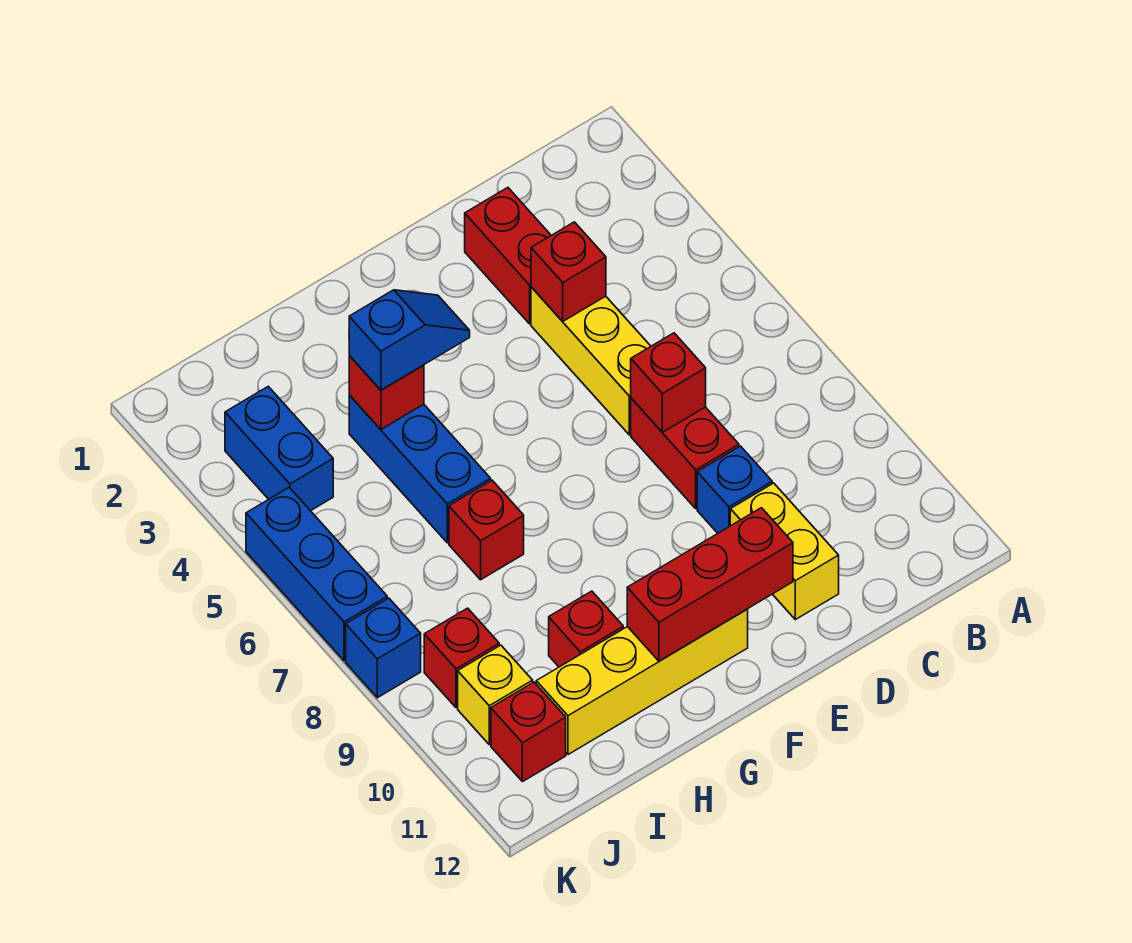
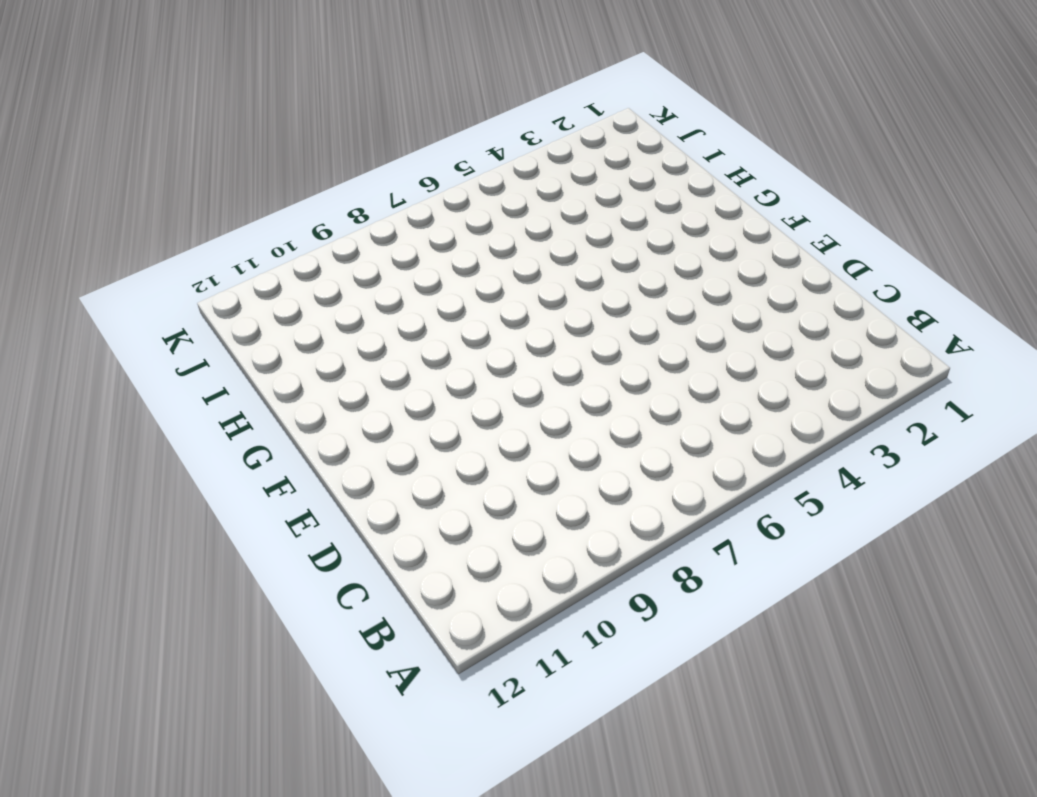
none -> red brick D2:D3 level 1
none -> yellow brick D4:D6 level 1
none -> red brick D7:D8 level 1

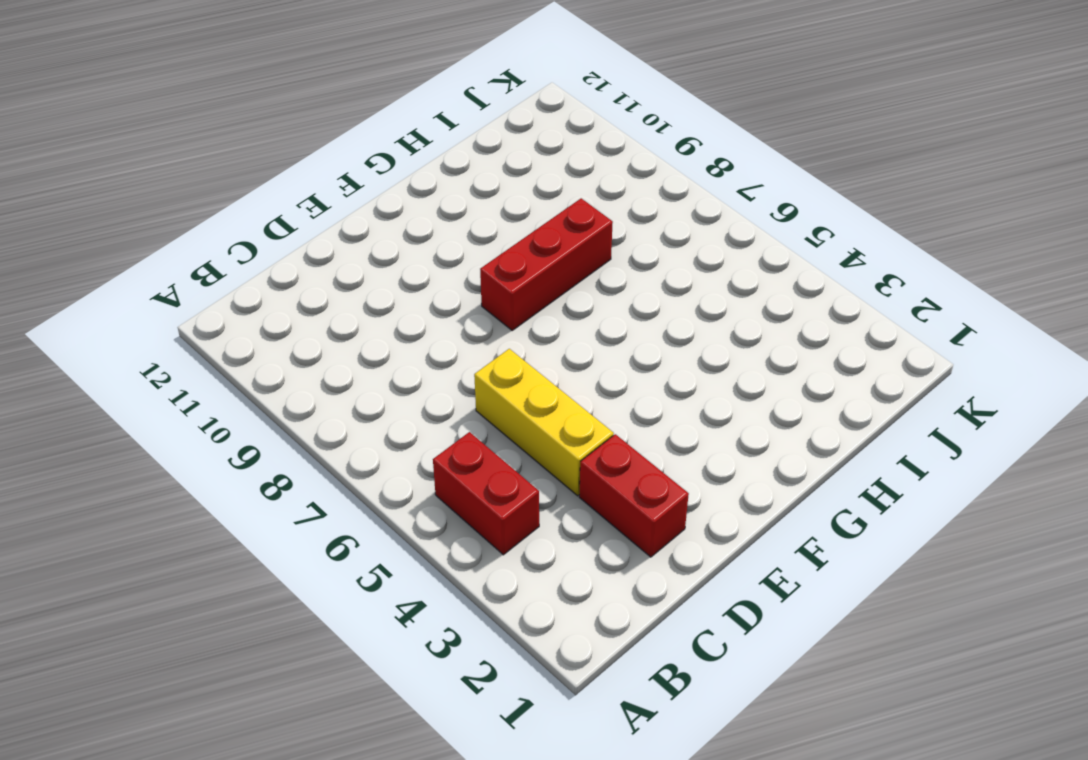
red brick B4:B5 level 1 -> red brick D7:D8 level 1
red brick F8:H8 level 1 -> red brick E11:G11 level 2
none -> blue brick D9 level 1
none -> yellow brick D10:D11 level 1
none -> yellow brick F11:I11 level 1

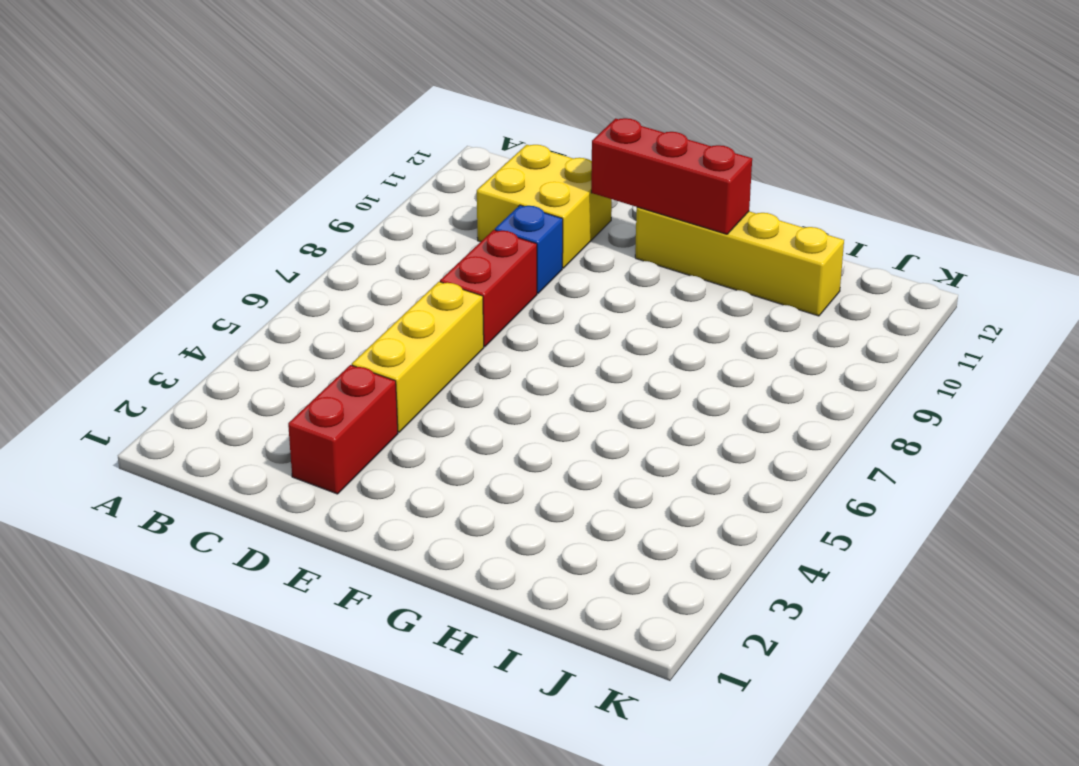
yellow brick C10:D11 level 1 -> yellow brick D10:D11 level 1
none -> blue brick H4:H6 level 1
none -> red brick H7 level 1
none -> red brick H10 level 1

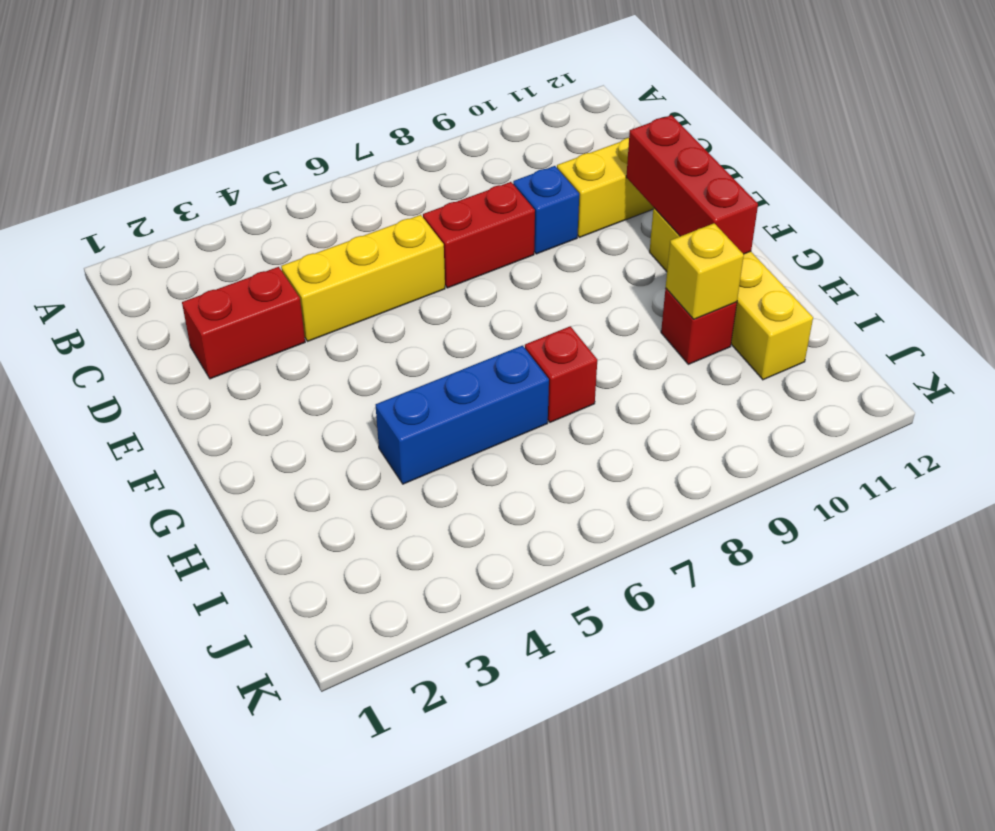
yellow brick H10 level 2 -> yellow brick J10 level 1
none -> blue brick J3:J4 level 1
none -> red brick J9 level 1
none -> red brick J11 level 1

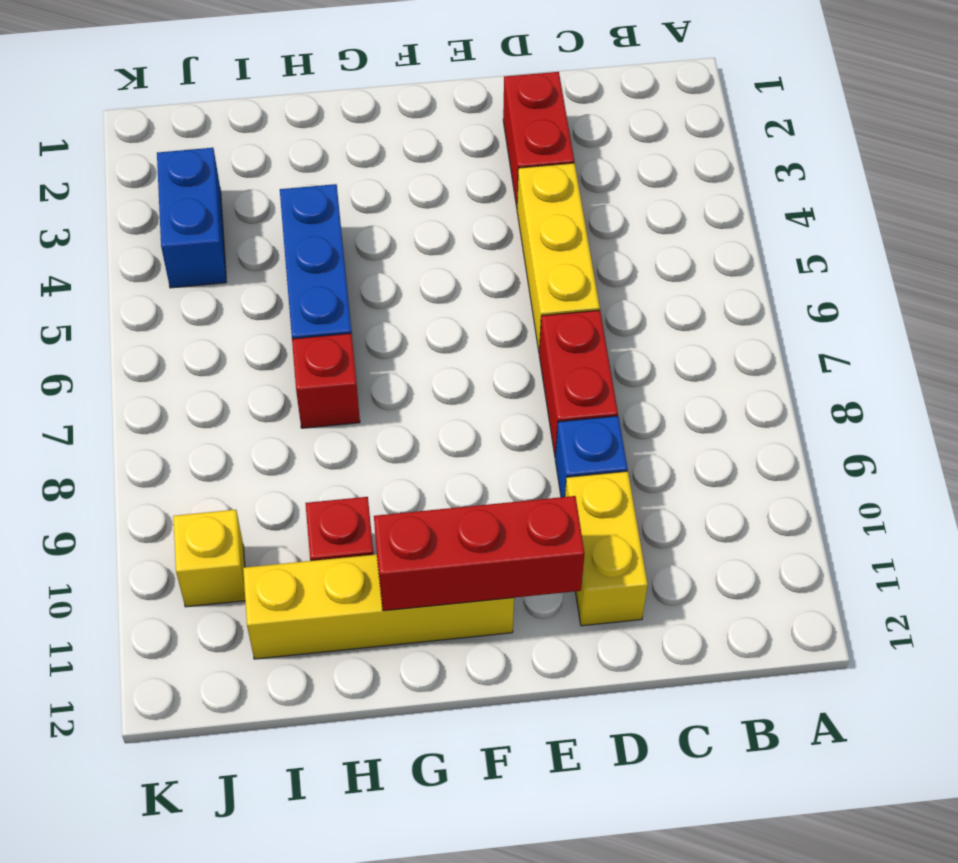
none -> red brick J9 level 1
none -> red brick J11 level 1
none -> blue brick K5:K7 level 1

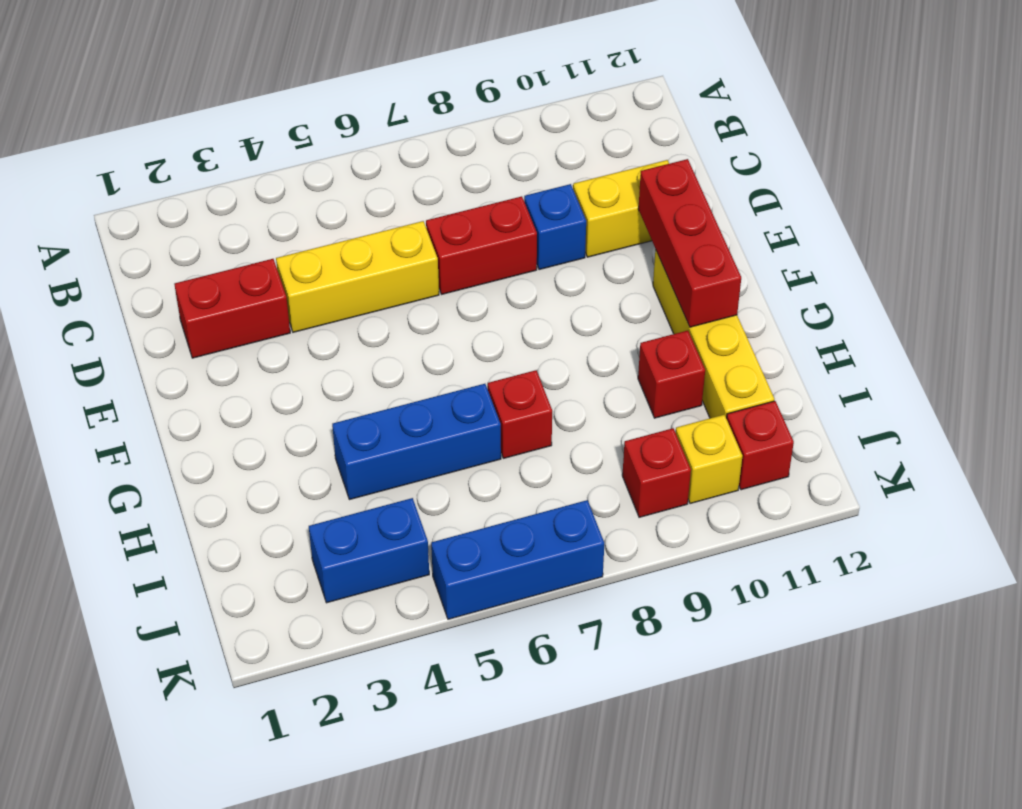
none -> blue brick K8 level 1
none -> red brick D4 level 2
none -> red brick D7 level 2

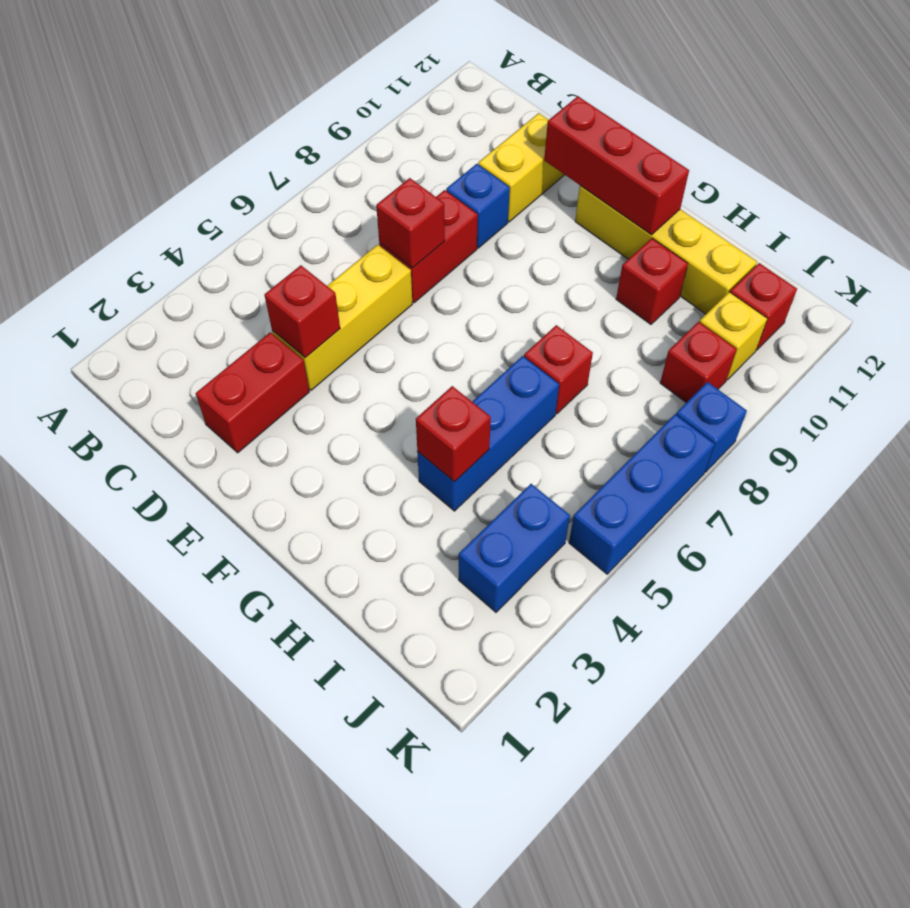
none -> blue slope G4:H4 level 3 top H

